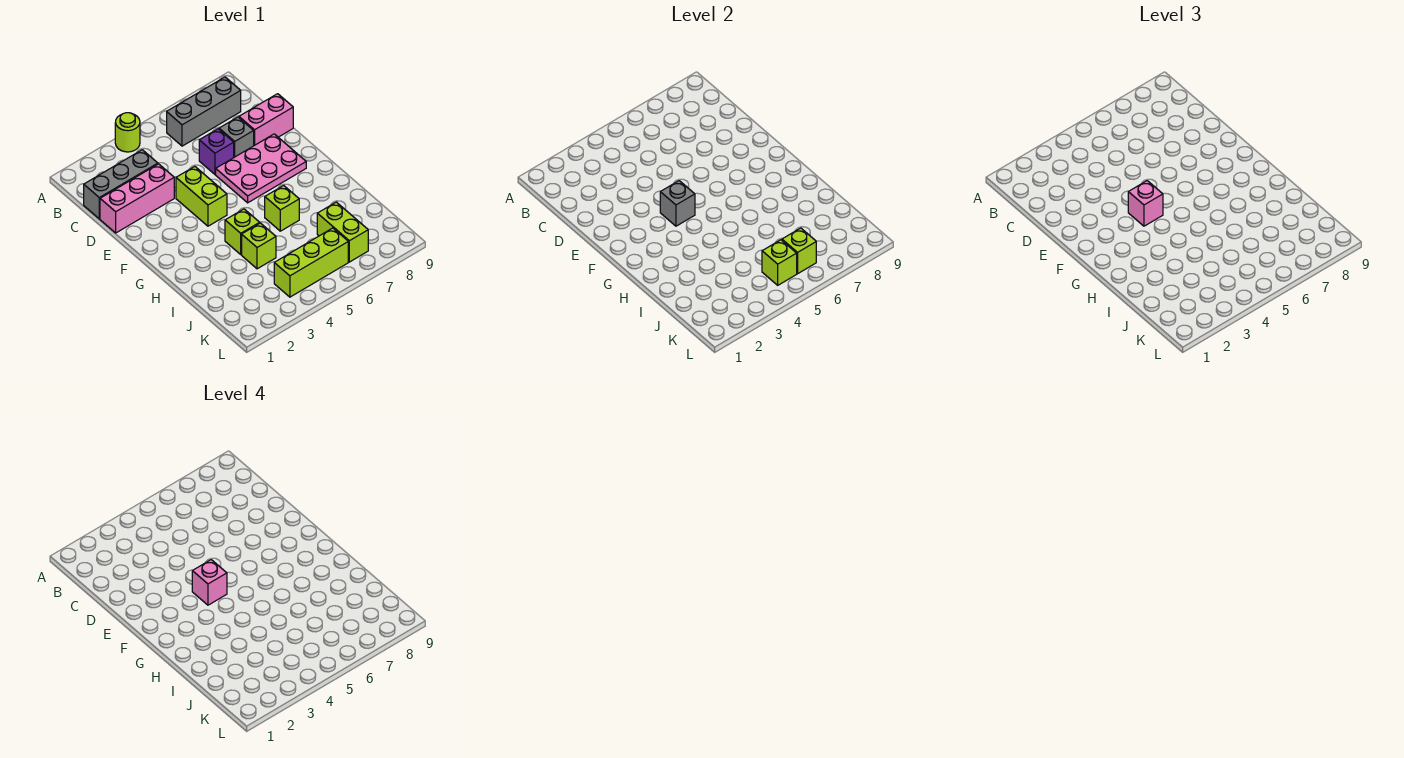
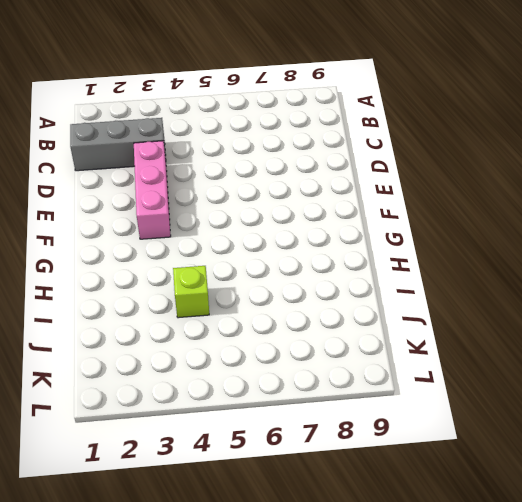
pink brick D3:F3 level 1 -> pink brick D1:D3 level 1
none -> lime round brick A4 level 1
none -> grey brick B6:B8 level 1
none -> purple brick D6 level 1

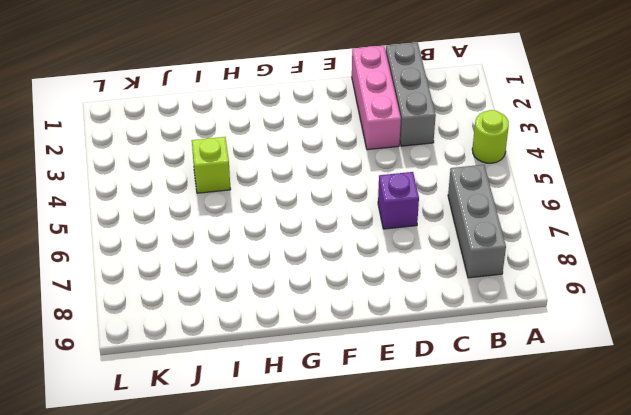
none -> grey brick D7 level 1
none -> pink brick D8:D9 level 1
none -> lime brick E4:F4 level 1

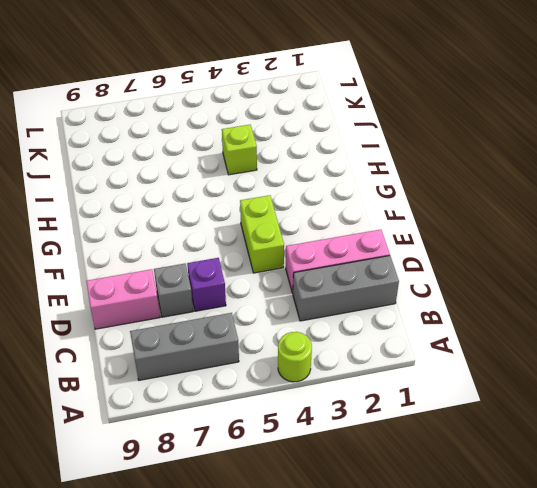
none -> pink plate E6:F8 level 1
none -> lime brick H4 level 1
none -> lime brick H6 level 1

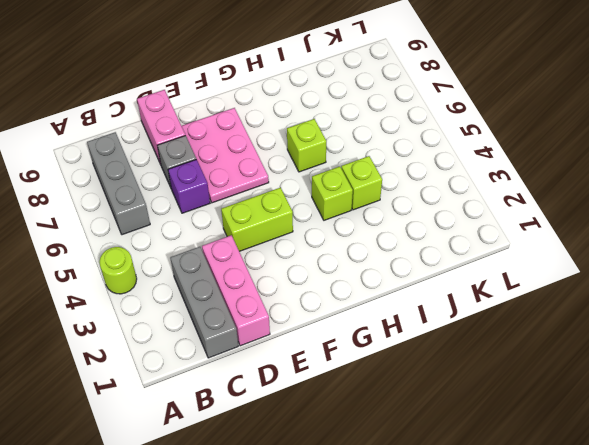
none -> lime brick J7:K7 level 1
none -> lime brick K4:K6 level 1
none -> grey brick F4 level 2

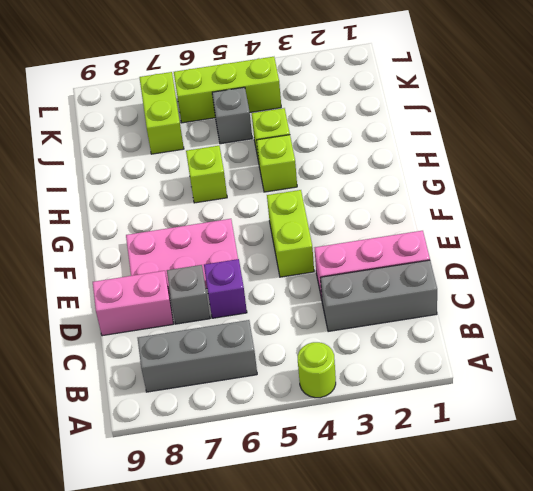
grey brick J5 level 1 -> grey brick F4 level 2
none -> lime brick K5 level 2
none -> lime brick K6 level 2
none -> pink brick F4 level 3

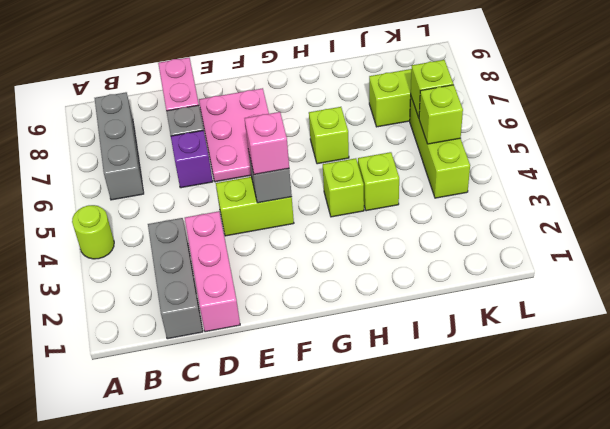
none -> pink brick F4 level 4

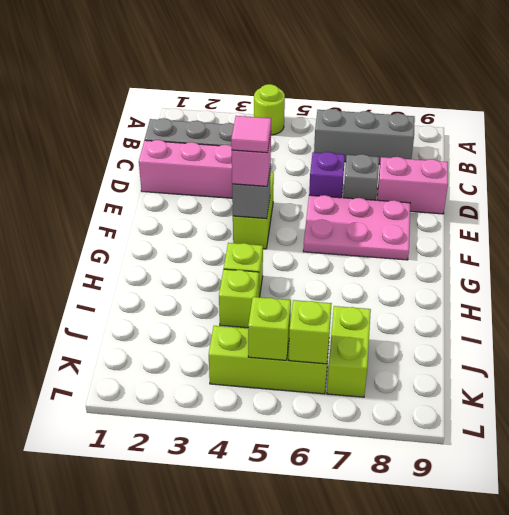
pink tile F4 level 4 -> pink brick F4 level 4
none -> lime brick H6 level 1

